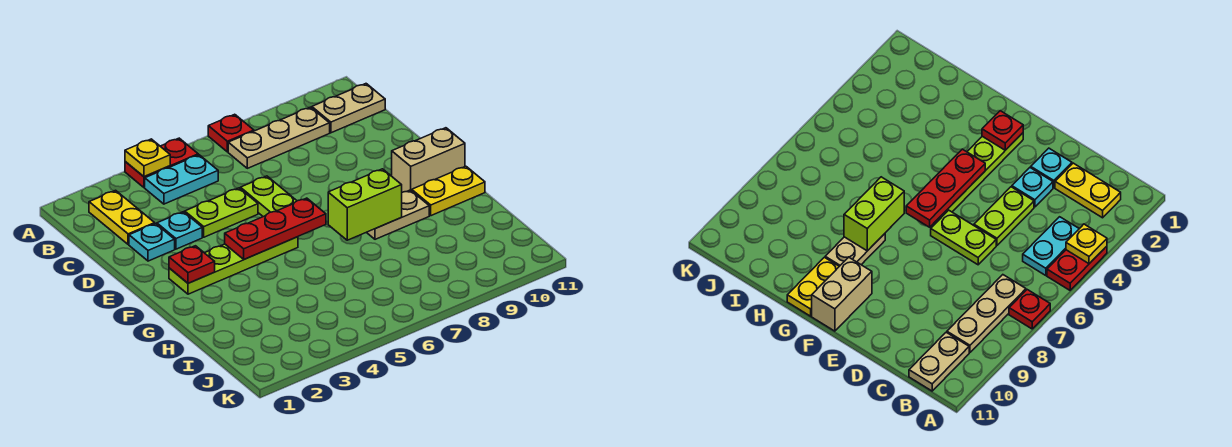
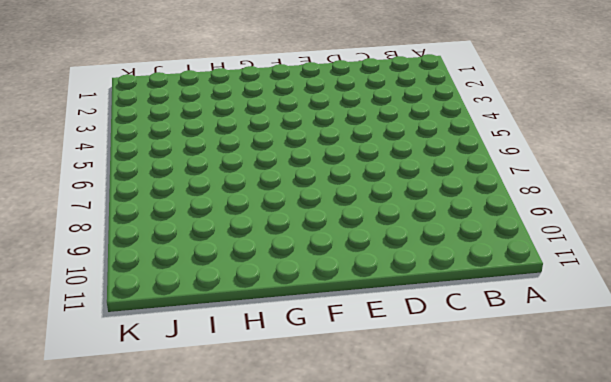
none -> red plate A4:A5 level 1
none -> red plate A7 level 1
none -> yellow plate B2:C2 level 1

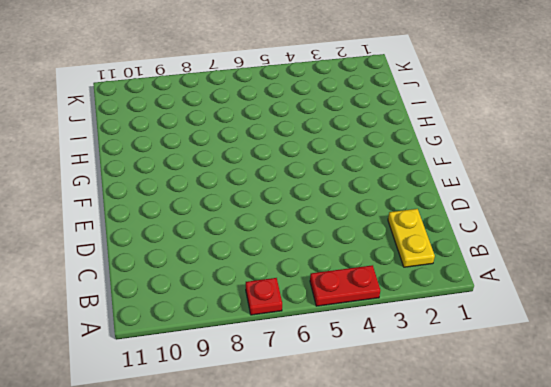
none -> cyan plate B4:B5 level 1
none -> tan plate B7:B9 level 1
none -> tan plate B10:B11 level 1

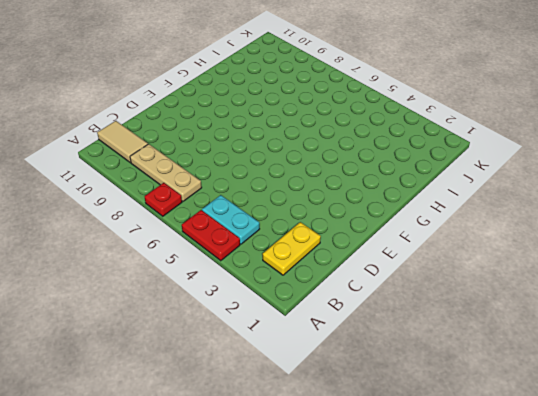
tan tile B10:B11 level 1 -> tan plate B10:B11 level 1
none -> cyan plate D2 level 1
none -> cyan plate D3 level 1
none -> lime plate D4:D5 level 1

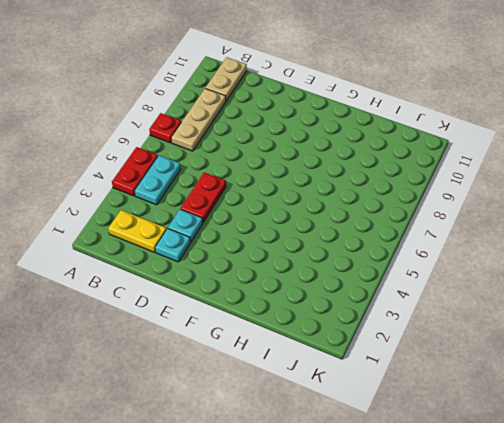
red plate D4:D5 level 1 -> lime plate D4:D5 level 1
none -> lime plate D6:E6 level 1
none -> lime plate F2:F5 level 1
none -> tan brick F10:F11 level 1

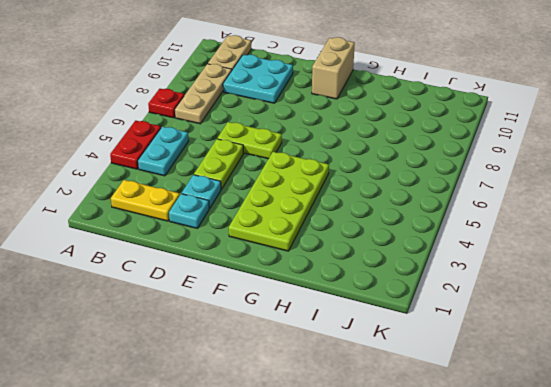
cyan plate C9:D10 level 1 -> none
lime plate F2:G5 level 1 -> lime plate F2:F5 level 1
none -> tan plate G8:G9 level 1
none -> yellow plate G10:G11 level 1
none -> yellow plate A4 level 2

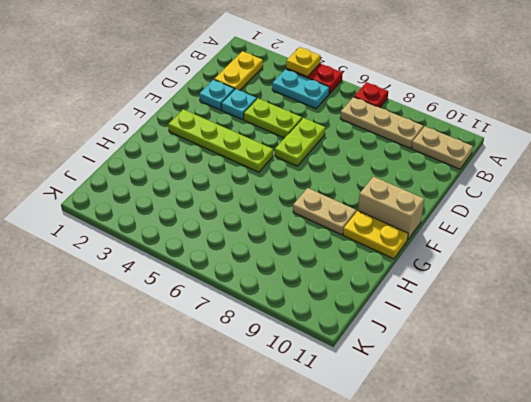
none -> red plate F2 level 2
none -> red plate F4:F6 level 2
none -> lime brick G7:G8 level 2

